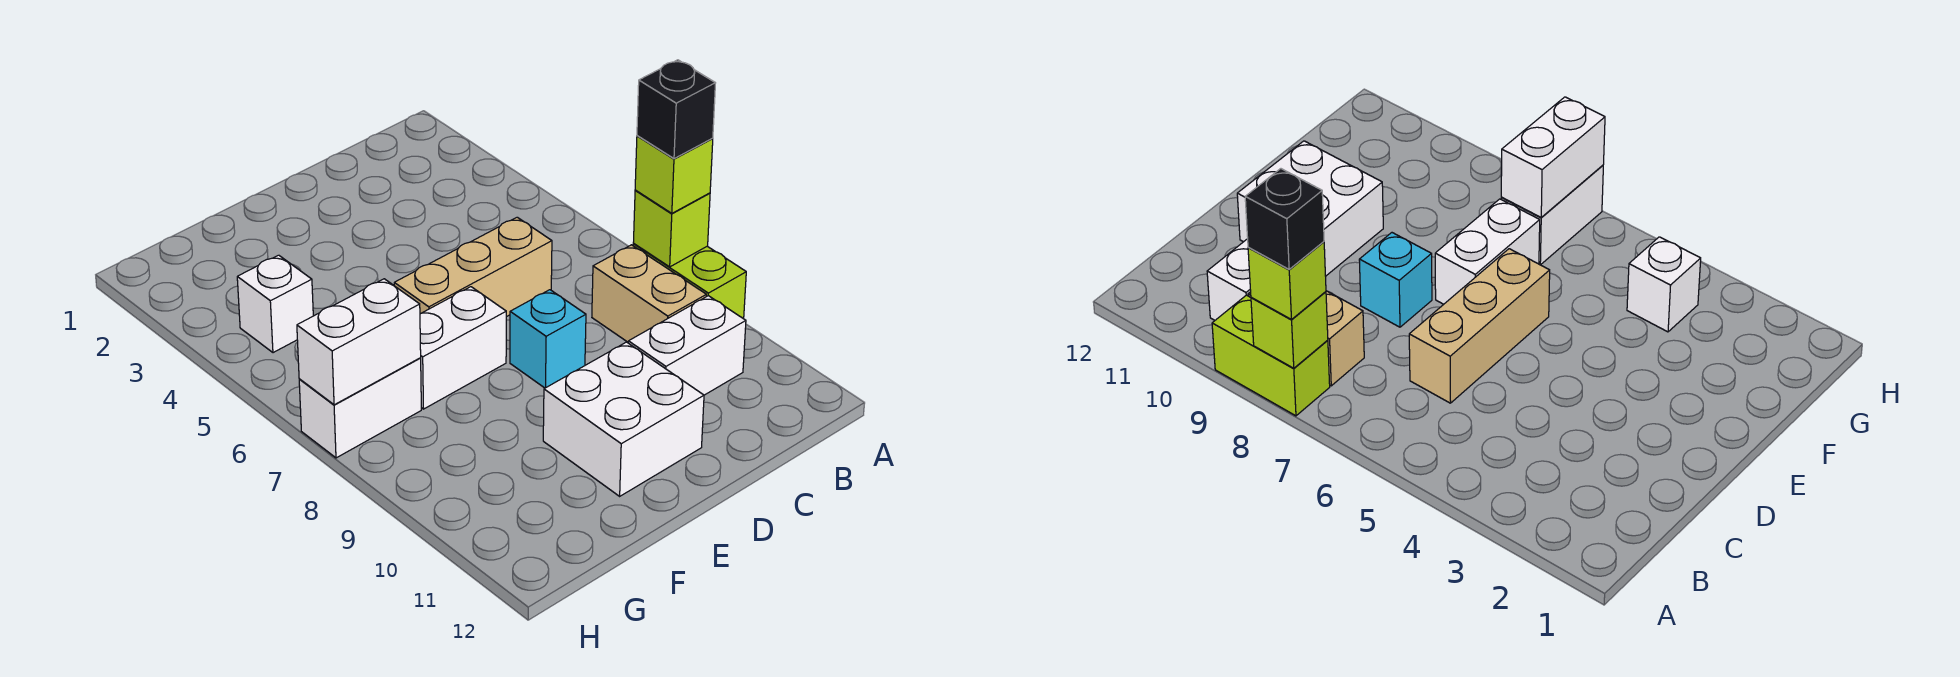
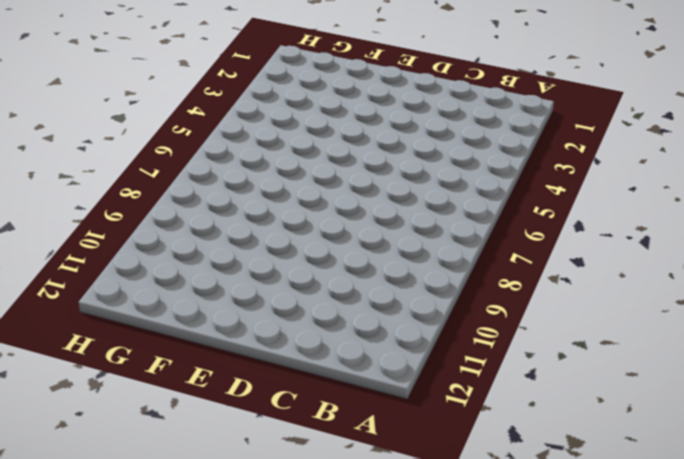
none -> lime brick A8:A9 level 1
none -> tan brick B8:B9 level 1
none -> white brick B10:C10 level 1

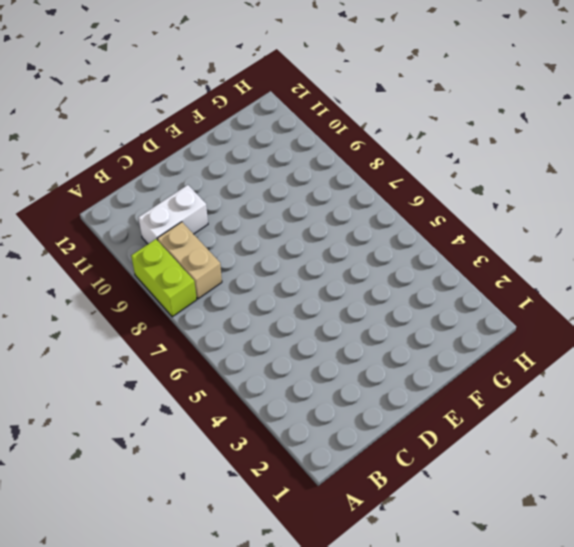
none -> tan brick C6:E6 level 1
none -> cyan brick D8 level 1
none -> white brick D10:E11 level 1

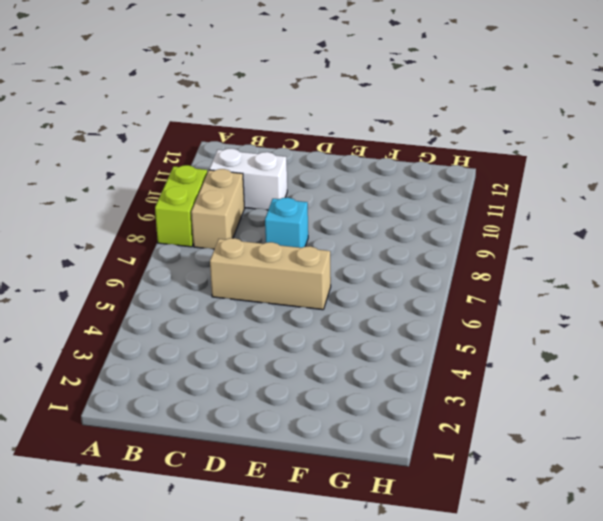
none -> white brick D10:E11 level 1
none -> white brick E7:F7 level 1
none -> white brick G4 level 1

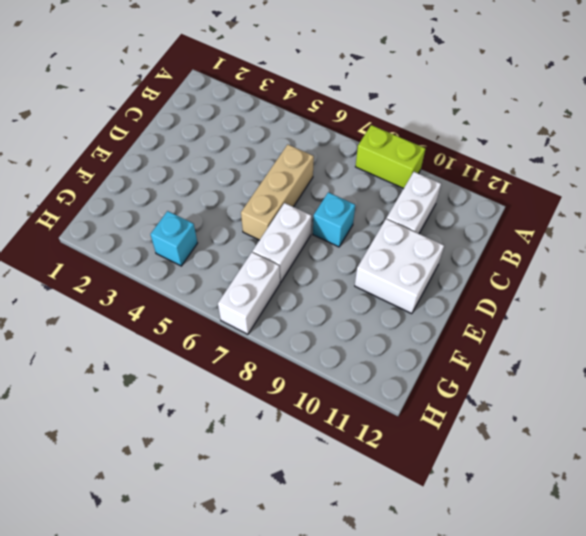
cyan brick G4 level 1 -> white brick G4 level 1
none -> tan brick B8:B9 level 1
none -> lime brick A8 level 2
none -> white brick G7:H7 level 2

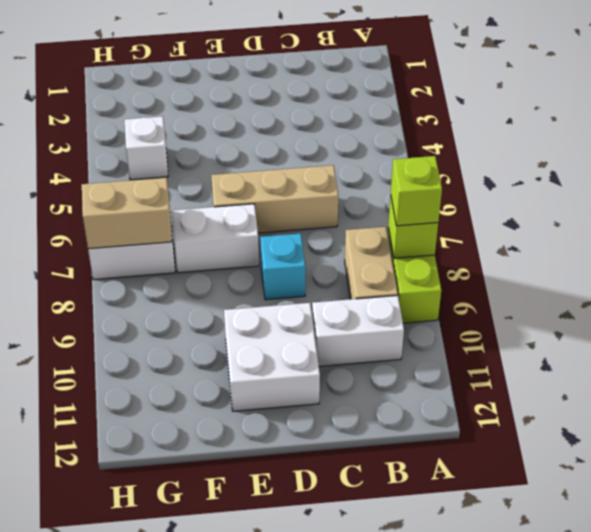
tan brick G7:H7 level 2 -> white brick G7:H7 level 2
none -> black brick A8 level 4

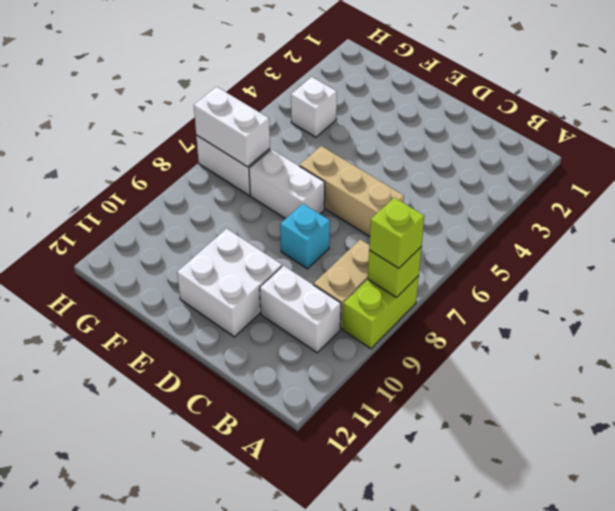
none -> black brick A8 level 4

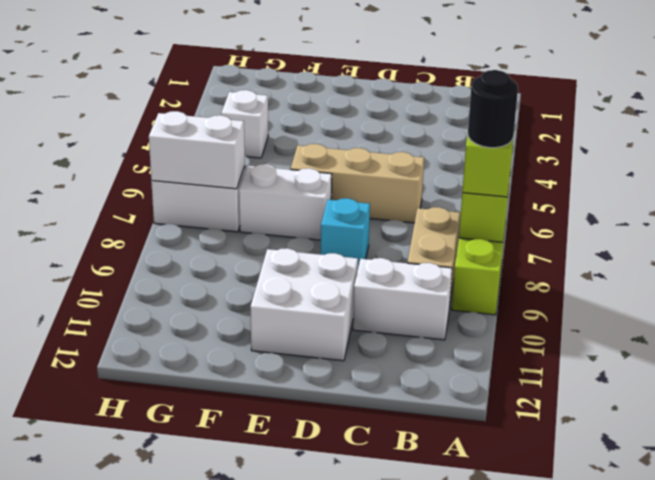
black round brick A8 level 4 -> black brick A8 level 4

